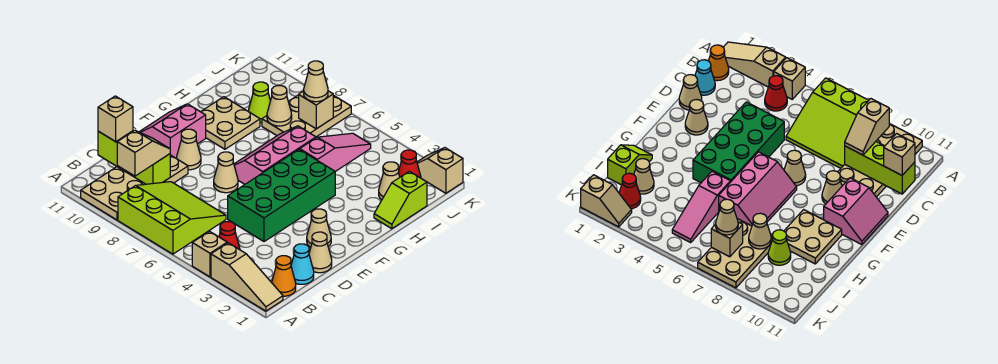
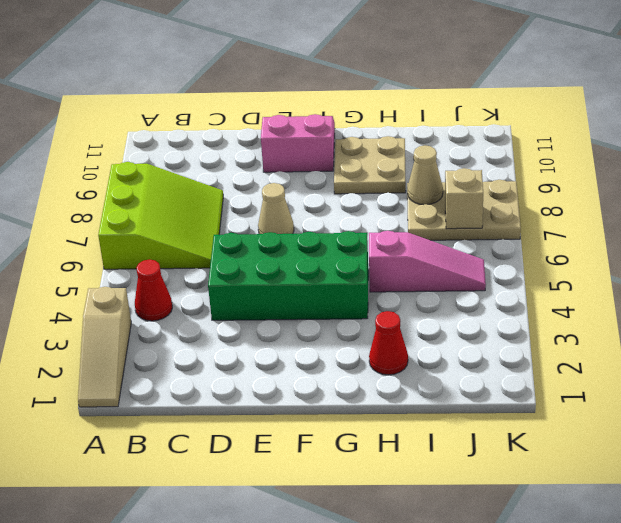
red cone H2 level 1 -> red cone J2 level 1
none -> tan brick A4 level 1
none -> tan plate A9:D10 level 1
none -> orange cone B1 level 1

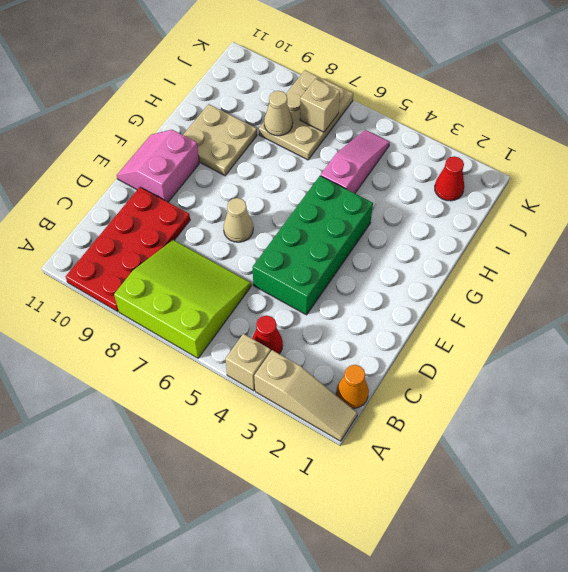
red plate A9:D10 level 1 -> tan plate A9:D10 level 1
none -> cyan cone C1 level 1
none -> tan cone D1 level 1
none -> tan cone E2 level 1

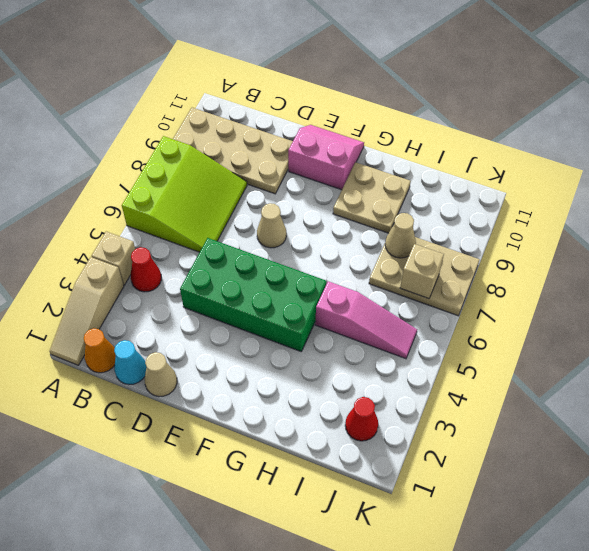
none -> tan cone E2 level 1
none -> tan cone E9 level 1
none -> pink slope F6:H7 level 1 top 6

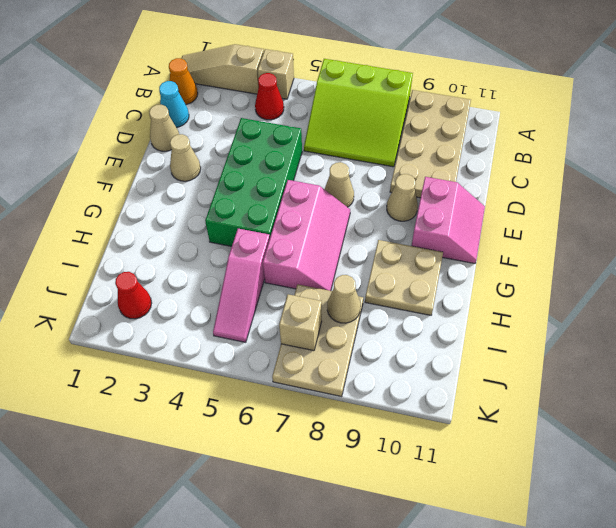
none -> lime slope H1:I1 level 1 top I
none -> tan cone I2 level 1
none -> lime cone I9 level 1

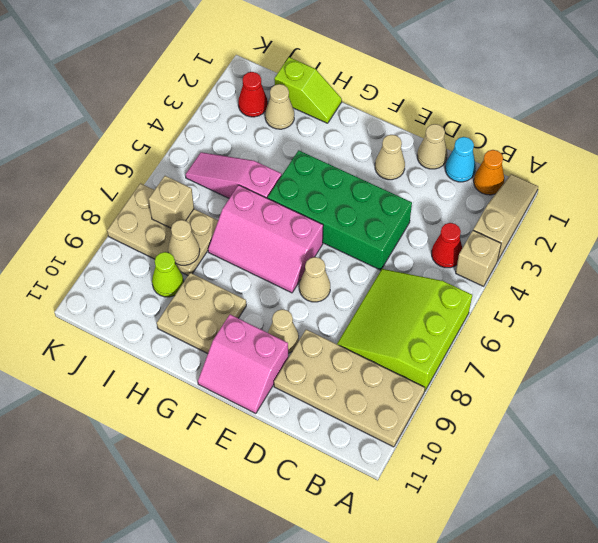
none -> tan slope K1:K2 level 1 top 1
none -> lime brick C9:C11 level 2
none -> tan slope B9:C9 level 3 top B

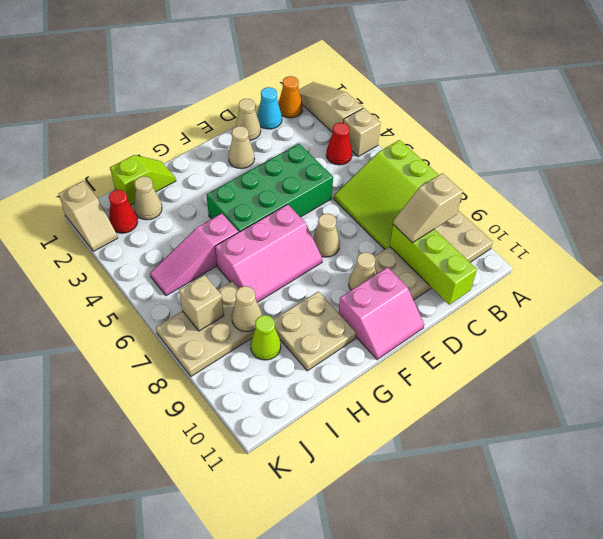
none -> tan brick C11 level 3
none -> tan cone J7 level 3

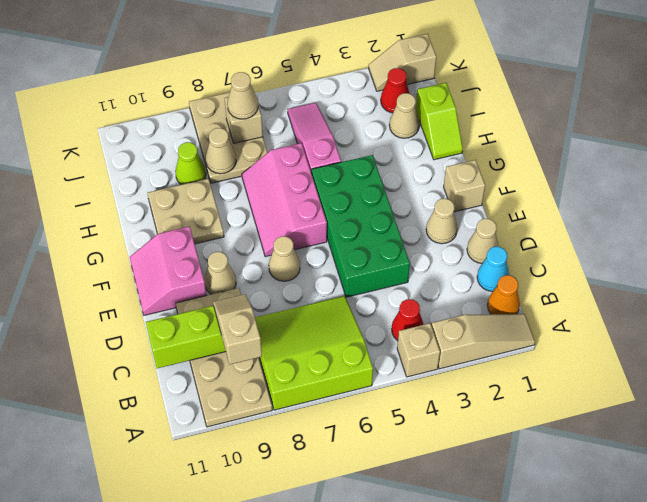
tan brick F1 level 1 -> tan brick C11 level 3

